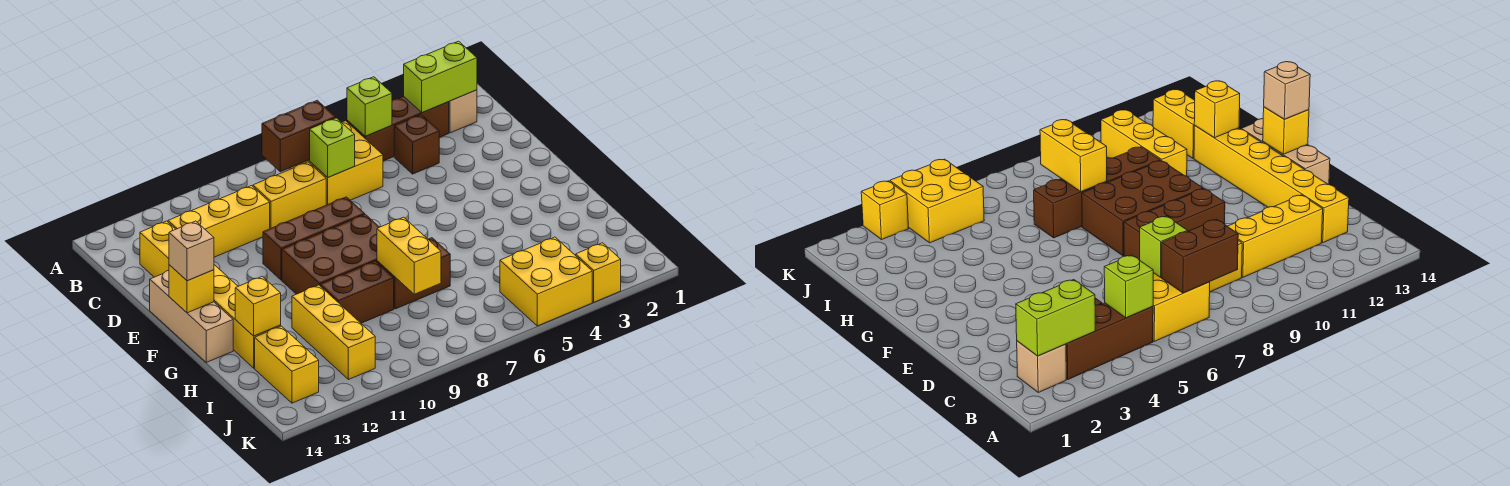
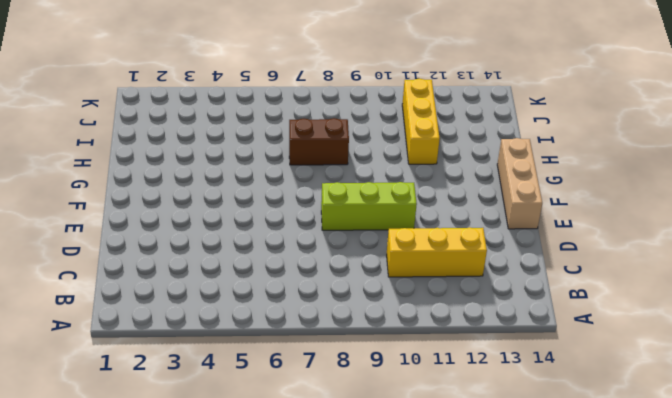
lime brick E8:E10 level 1 -> brown brick E8:E10 level 1
none -> tan brick B2 level 1
none -> brown brick B3:B5 level 1
none -> yellow brick B6:C7 level 1

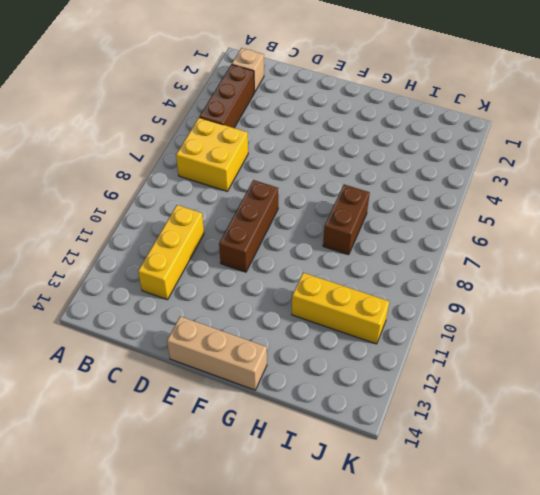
none -> brown brick C4 level 1
none -> yellow brick C8:C9 level 1
none -> yellow brick C13:H13 level 1

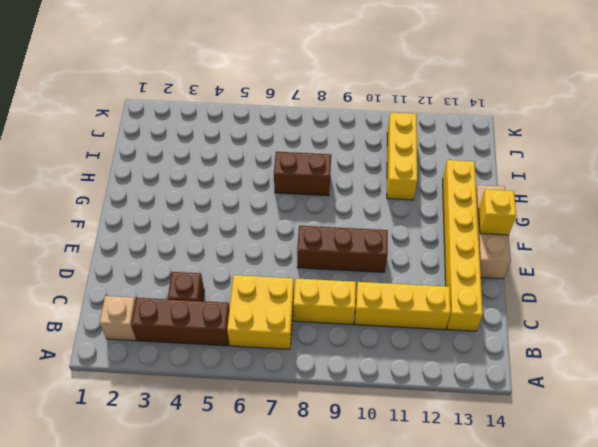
none -> brown brick F8:G10 level 1
none -> brown brick H9:H10 level 1
none -> yellow brick I13:J13 level 1

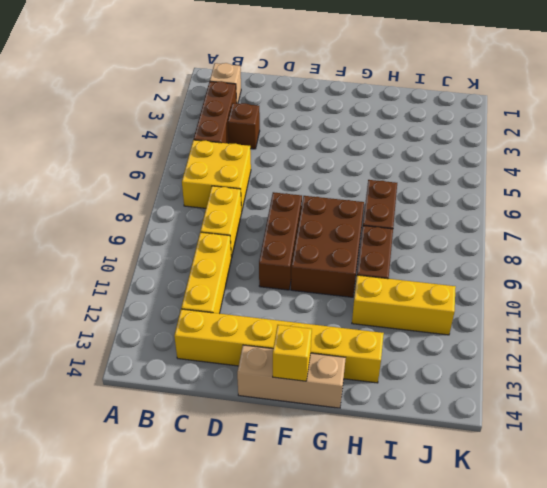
none -> yellow brick I13:J13 level 1
none -> yellow brick J4:K5 level 1
none -> yellow brick K3 level 1

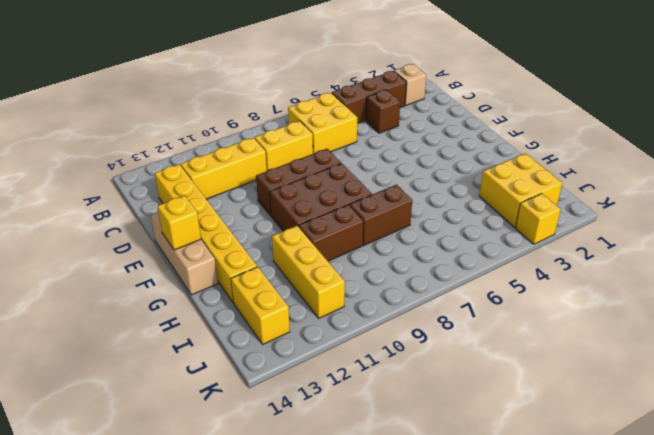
yellow brick I2:J3 level 1 -> yellow brick J4:K5 level 1
none -> lime brick B2:B3 level 2
none -> lime brick B5 level 2
none -> brown brick B7:B8 level 2

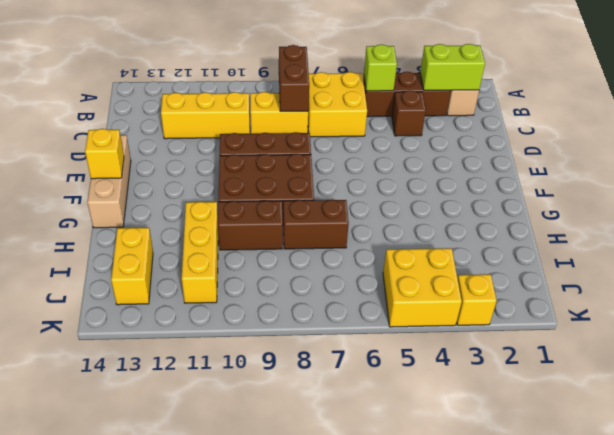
brown brick B8:C8 level 2 -> brown brick B7:B8 level 2
none -> yellow brick C13:H13 level 1
none -> lime brick C7 level 2
none -> yellow brick H8:I8 level 2

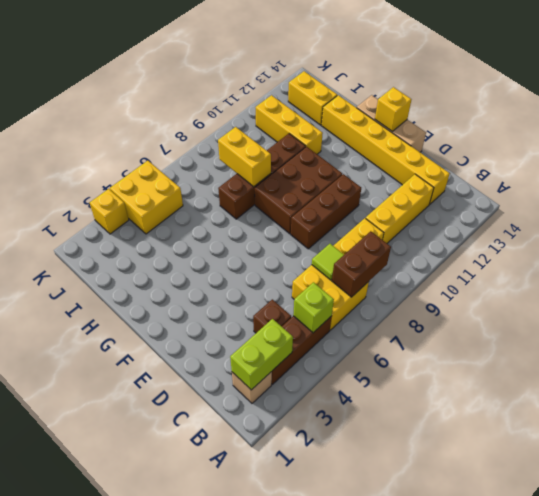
lime tile C7 level 2 -> lime brick C7 level 2
none -> yellow brick H13 level 2
none -> tan brick F14 level 3

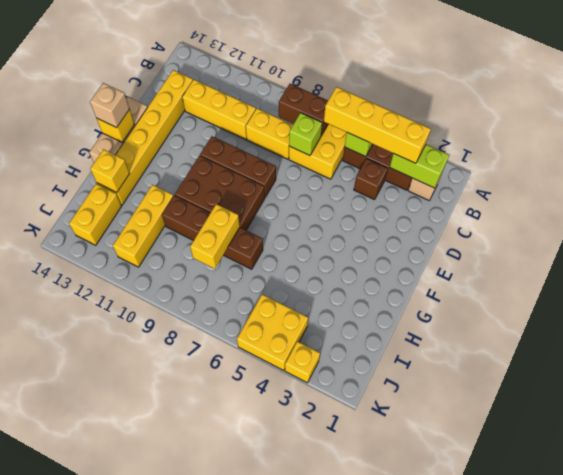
yellow brick B3:B6 level 3 -> none

